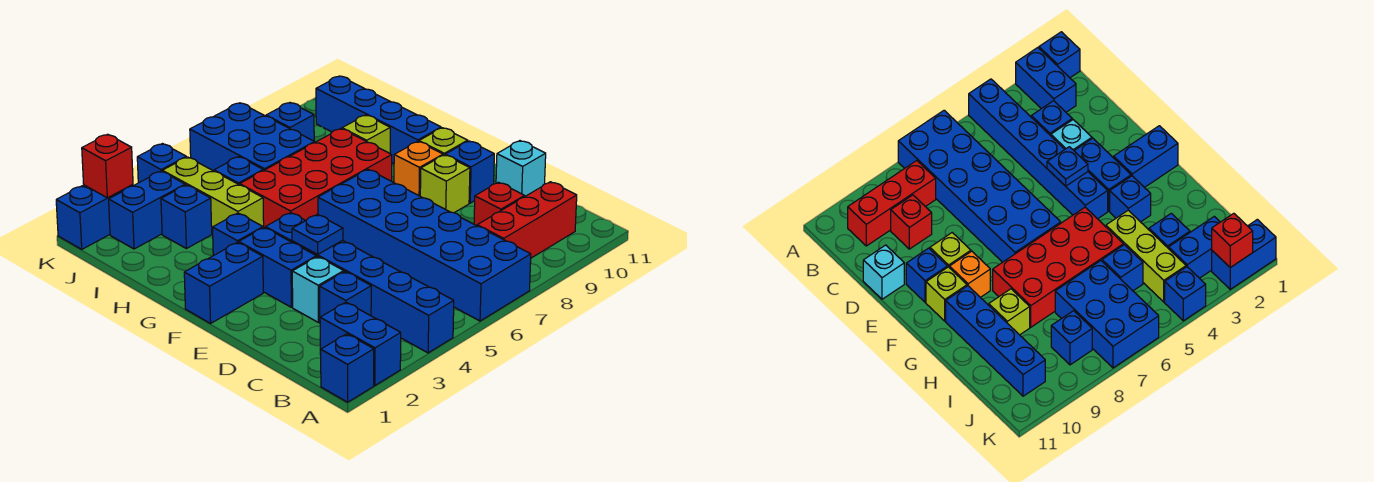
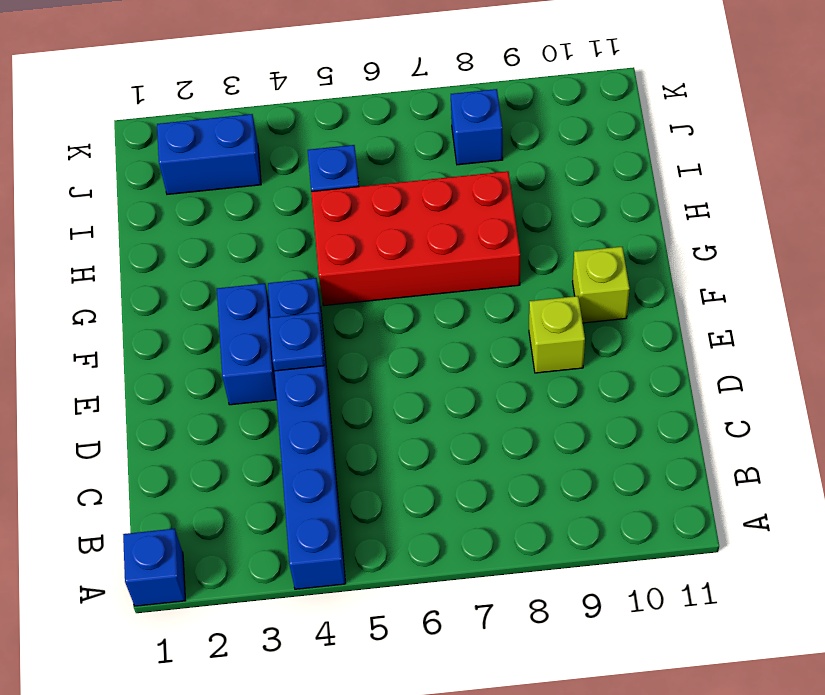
none -> blue brick A2:B2 level 1
none -> blue brick A6:F7 level 1
none -> red brick B8:B10 level 1

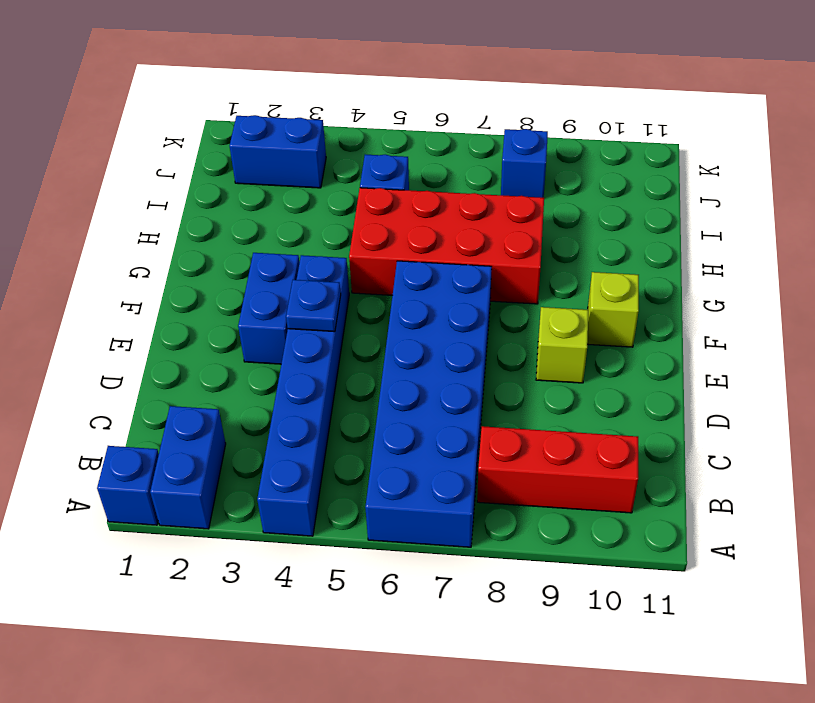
none -> blue brick C3 level 1
none -> red brick C9 level 1
none -> cyan brick D3 level 1

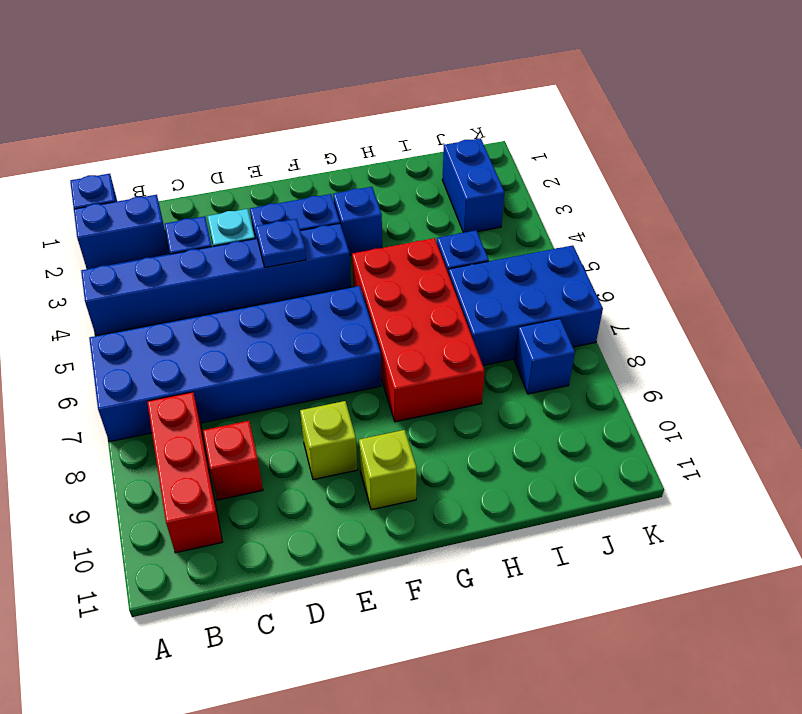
none -> cyan brick D11 level 1
none -> blue brick E10 level 1
none -> blue brick F1:F2 level 1

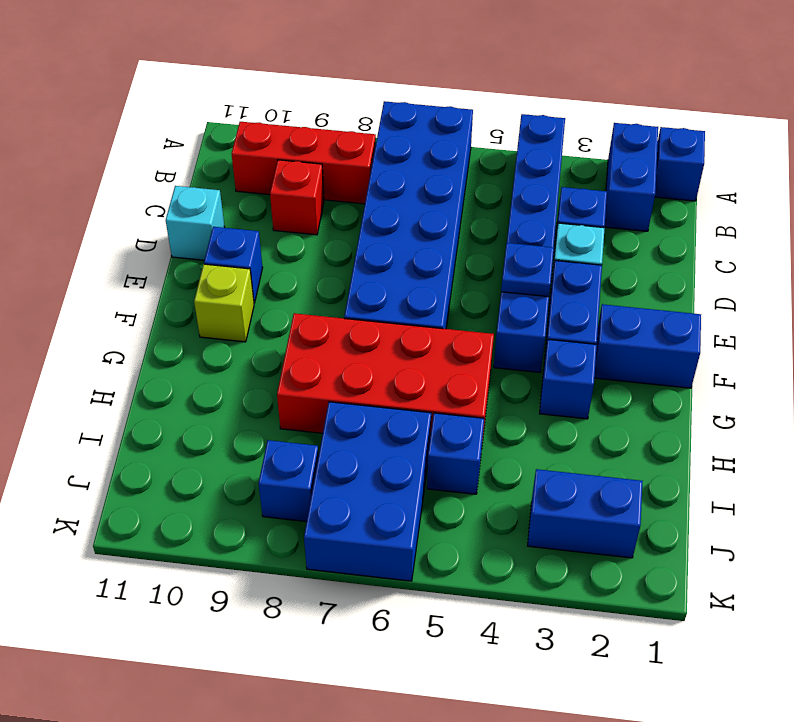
none -> lime brick E9 level 1
none -> orange brick F9 level 1
none -> blue brick G10:J10 level 1

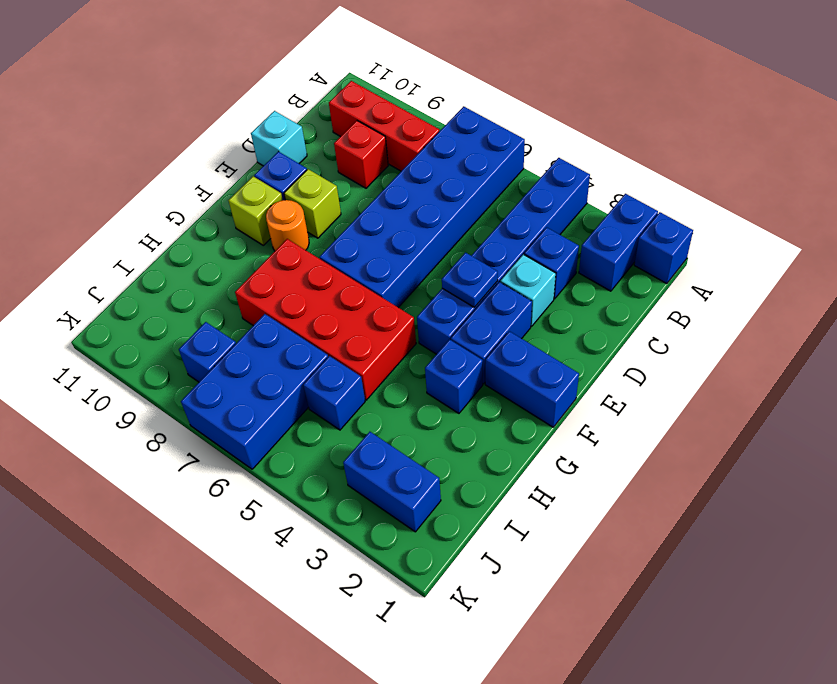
orange round brick F9 level 1 -> orange brick F9 level 1
none -> blue brick G10:J10 level 1
none -> lime brick H4:J4 level 1
none -> lime brick H9 level 1

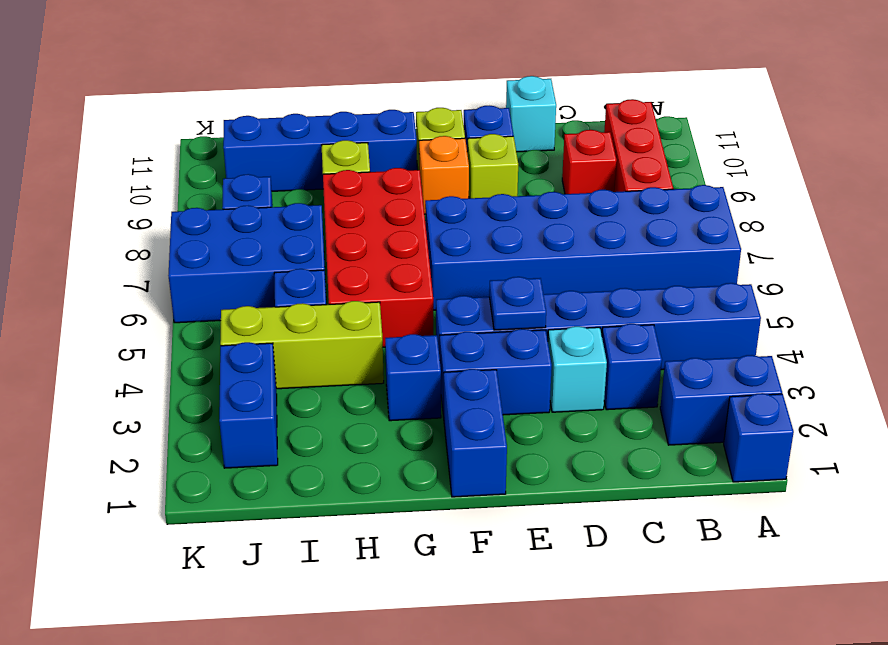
none -> blue brick I3 level 1
none -> blue brick K1:K2 level 1
none -> blue brick K4 level 1

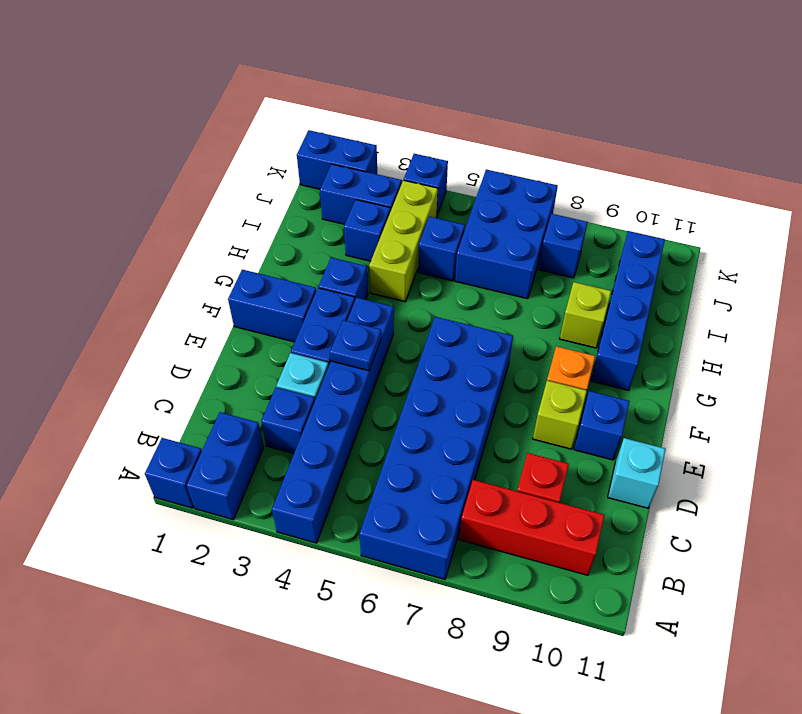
none -> lime brick F10 level 1
none -> red brick G5:H8 level 1
none -> red brick K2 level 2

